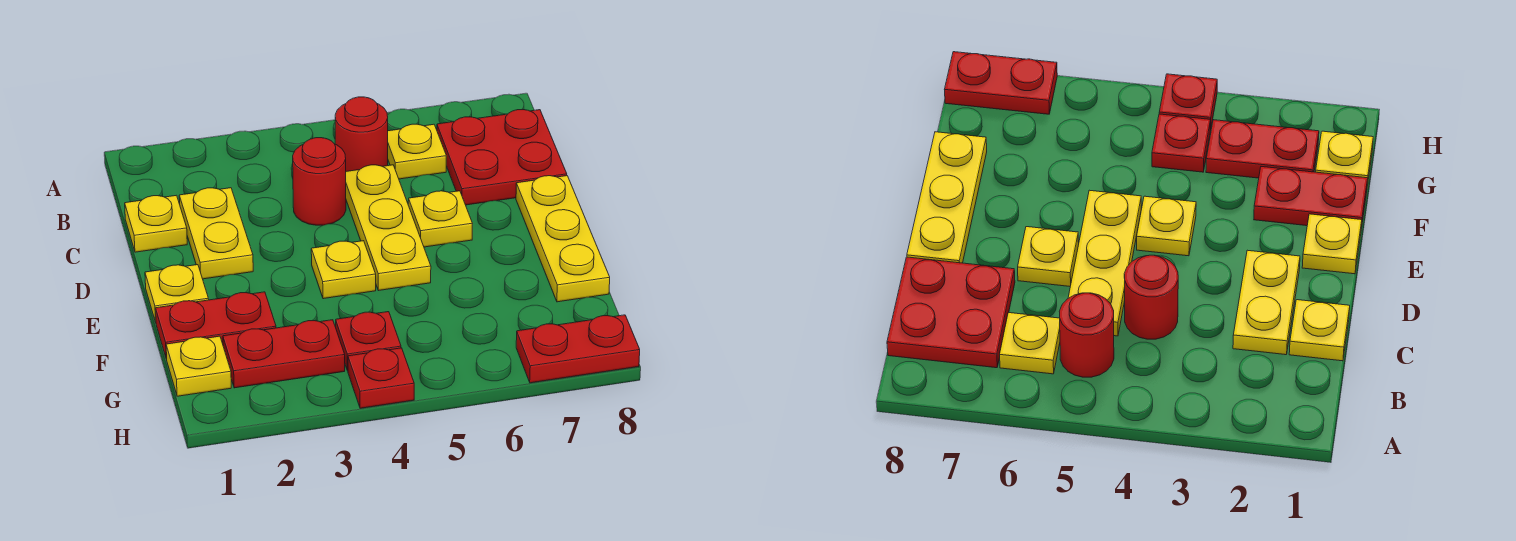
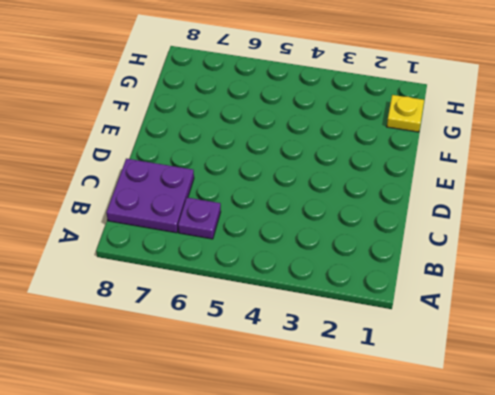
purple plate B6 level 1 -> yellow plate B6 level 1
purple plate B7:C8 level 1 -> red plate B7:C8 level 1
none -> red round brick B5 level 1
none -> yellow plate C1 level 1
none -> yellow plate C2:D2 level 1

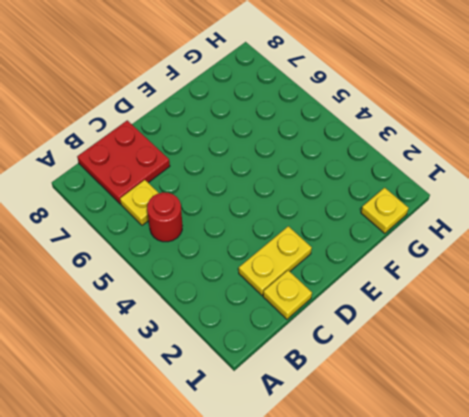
none -> red round brick C4 level 1
none -> yellow plate C5:E5 level 1
none -> yellow plate D6 level 1

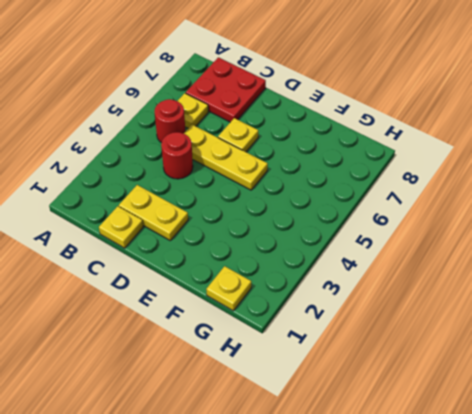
none -> yellow plate D8:F8 level 1
none -> yellow plate E1 level 1
none -> yellow plate E4 level 1

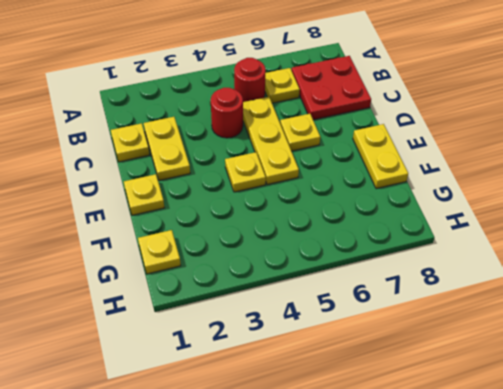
yellow plate E8:F8 level 1 -> yellow plate D8:F8 level 1
none -> red plate F1:F2 level 1
none -> red plate G2:G3 level 1
none -> red plate G4 level 1

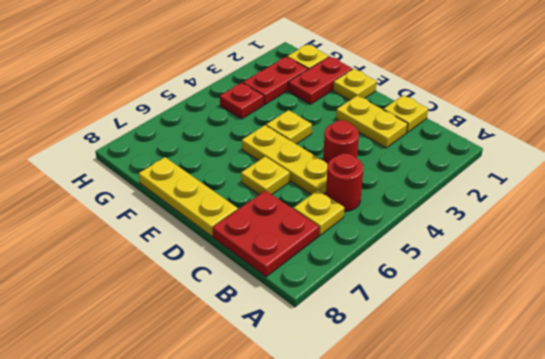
none -> red plate H4 level 1
none -> red plate H7:H8 level 1

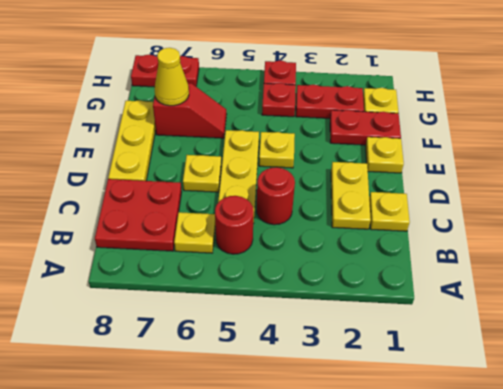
red slope F6:F7 level 1 top 7 -> none
yellow cone F7 level 2 -> none

